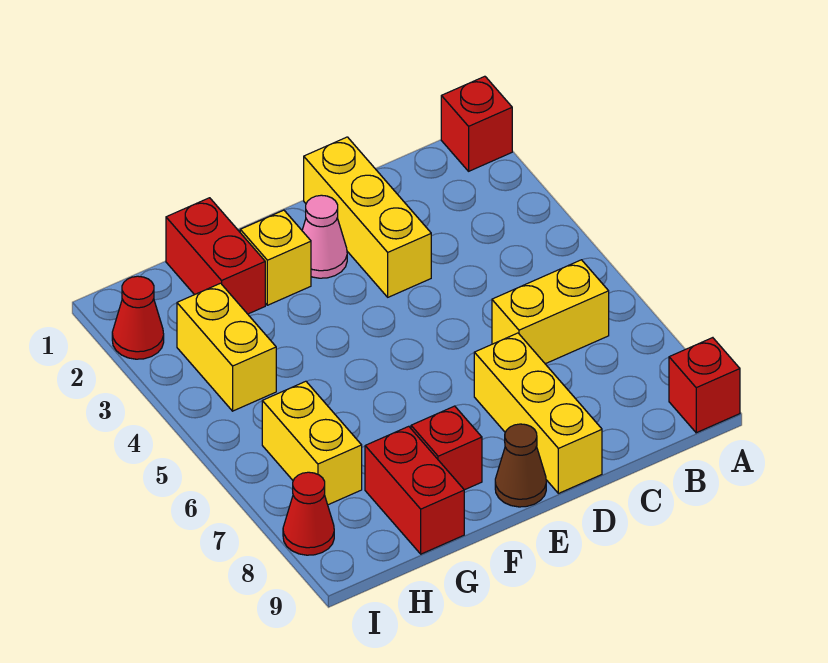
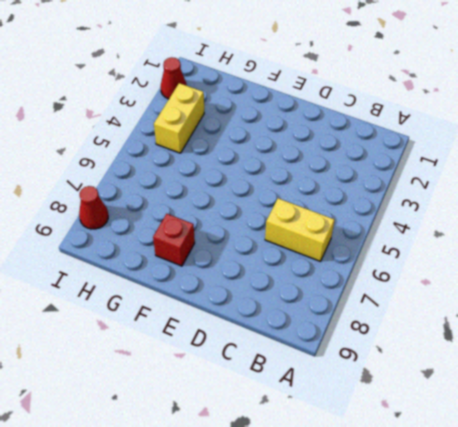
none -> red brick A1 level 1
none -> red brick A9 level 1
none -> yellow brick D1:D3 level 1

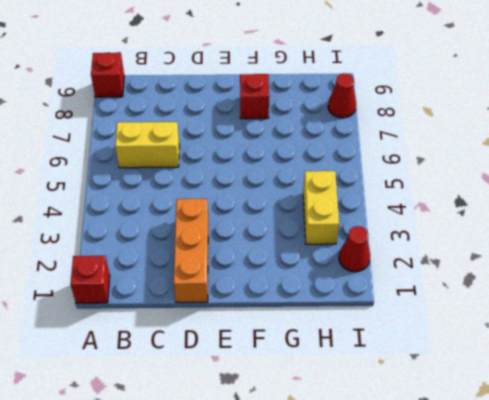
orange brick D1:D3 level 1 -> yellow brick D1:D3 level 1
none -> yellow brick D7:D9 level 1
none -> pink cone E2 level 1
none -> brown cone E9 level 1

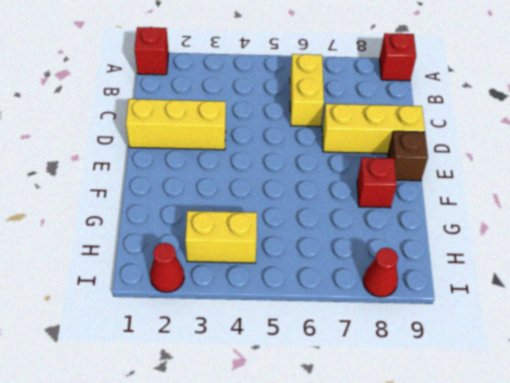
brown brick E9 level 1 -> brown cone E9 level 1
none -> pink cone E2 level 1
none -> yellow brick F2 level 1
none -> red brick G1:G2 level 1

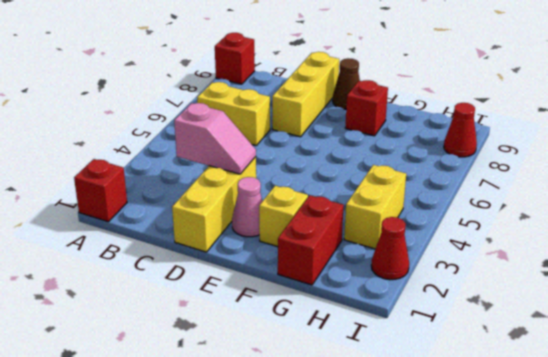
pink slope C3:D3 level 2 top C -> none
none -> red brick G8:G9 level 1
none -> yellow brick H6:H7 level 1

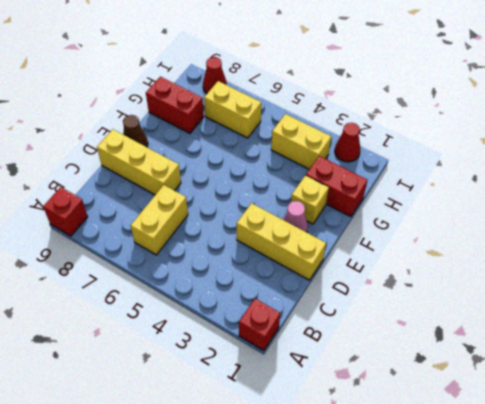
none -> red brick F8 level 1

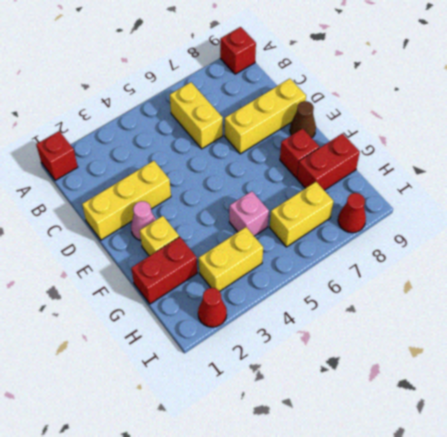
pink brick G5 level 1 -> none

